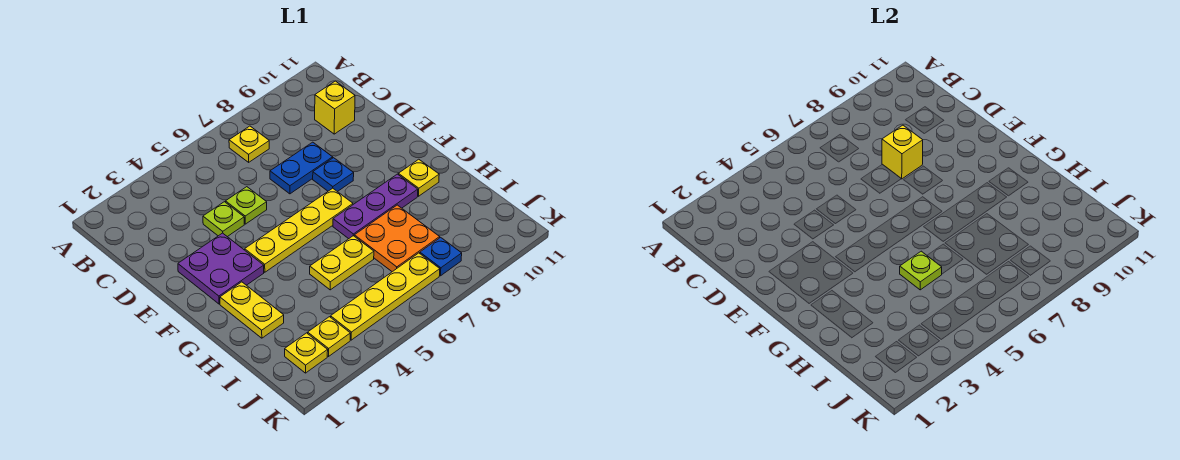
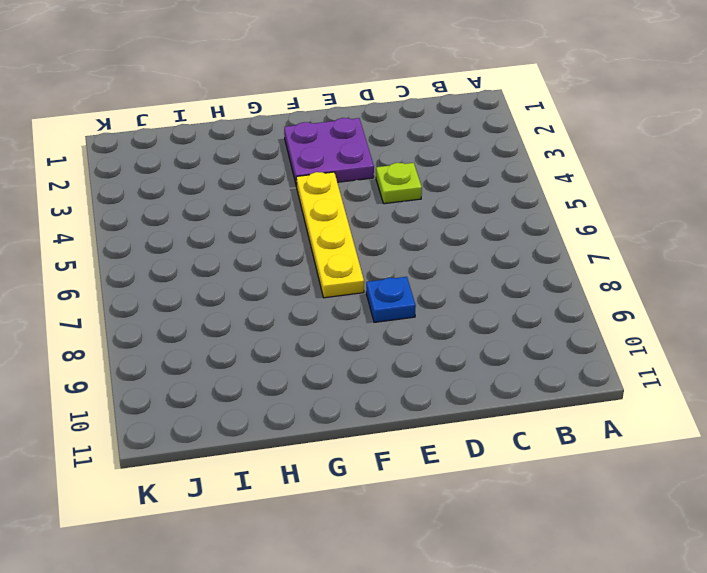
none -> yellow plate B7 level 1
none -> yellow brick C10 level 1
none -> lime plate D5 level 1

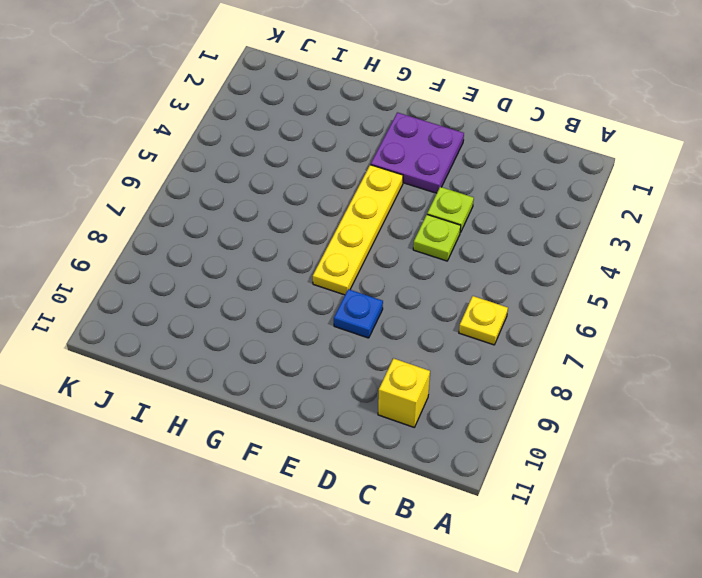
none -> blue plate D7:D8 level 1
none -> yellow plate G2:H2 level 1
none -> purple plate G7:G9 level 1

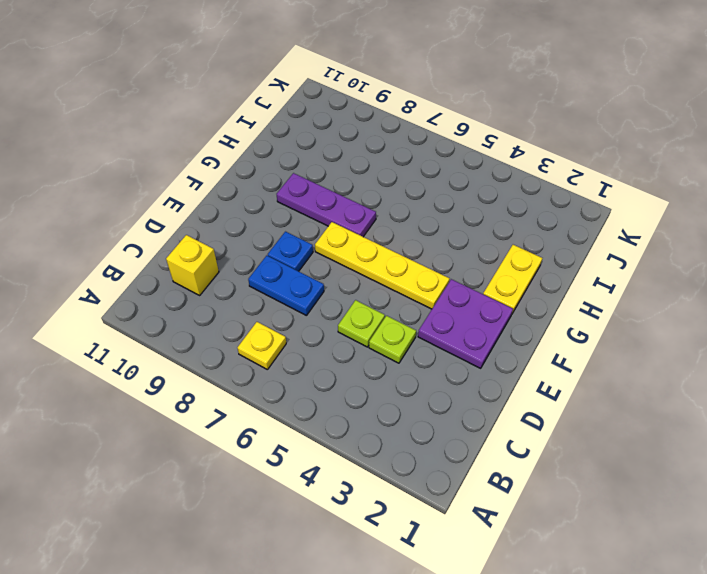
none -> yellow plate G10 level 1
none -> yellow plate H5:H6 level 1
none -> orange plate H7:I8 level 1

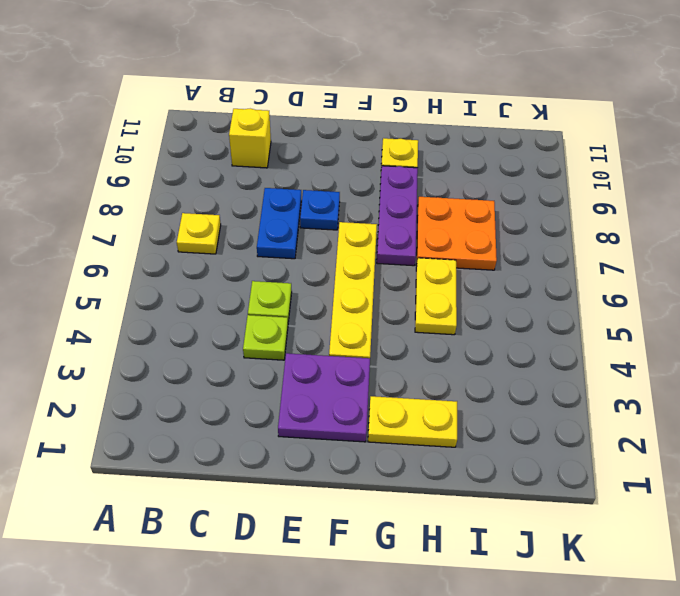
none -> yellow plate J2 level 1
none -> yellow plate J3 level 1
none -> yellow plate J4:J7 level 1

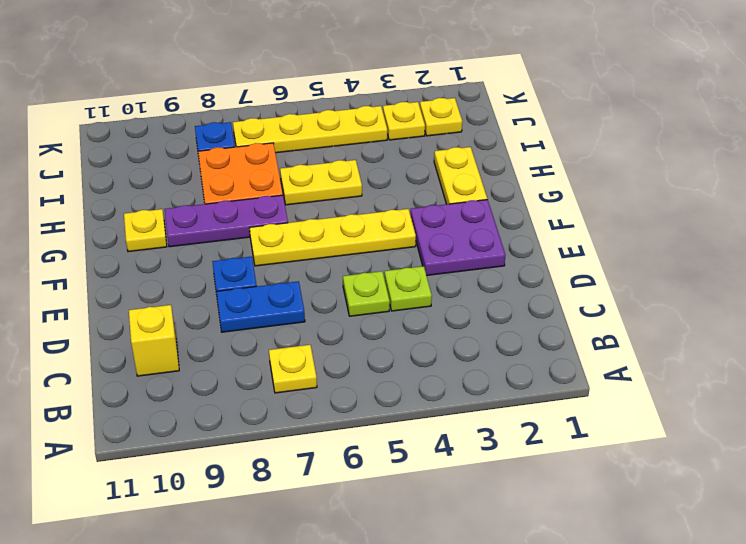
none -> yellow brick D8 level 2
none -> lime plate H5 level 2

